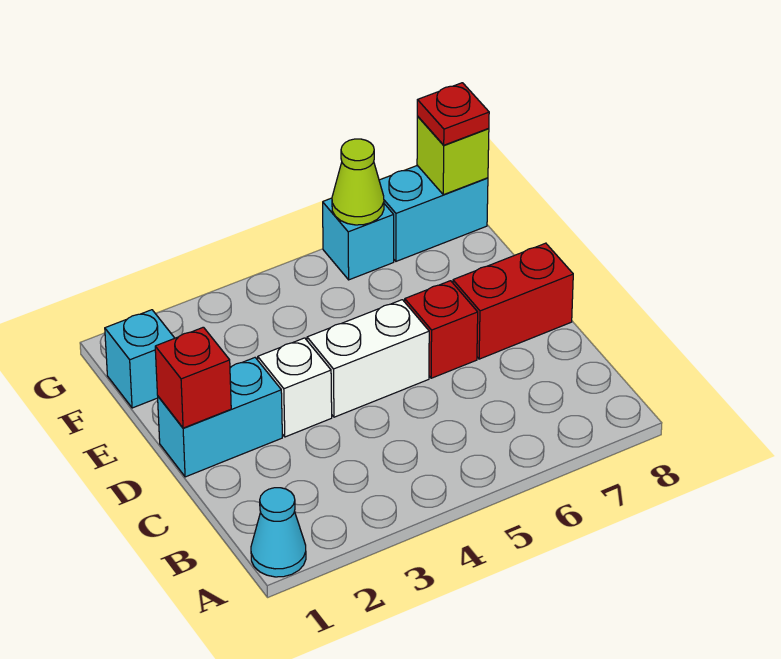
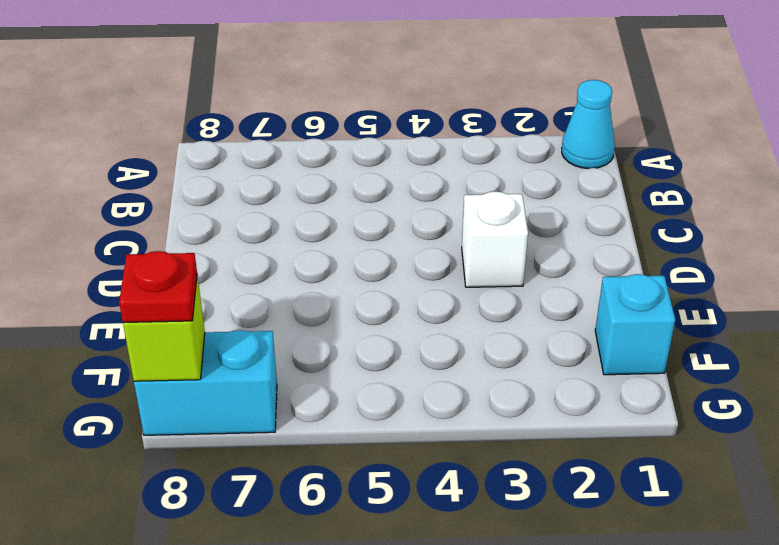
none -> cyan brick D1:D2 level 1
none -> white brick D4:D5 level 1
none -> red brick D6 level 1

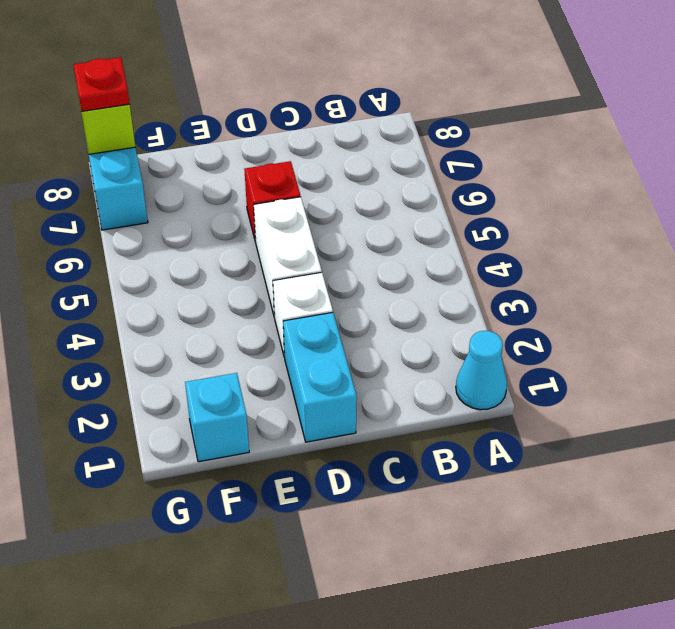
none -> red brick D7:D8 level 1
none -> cyan brick G6 level 1
none -> red brick D1 level 2

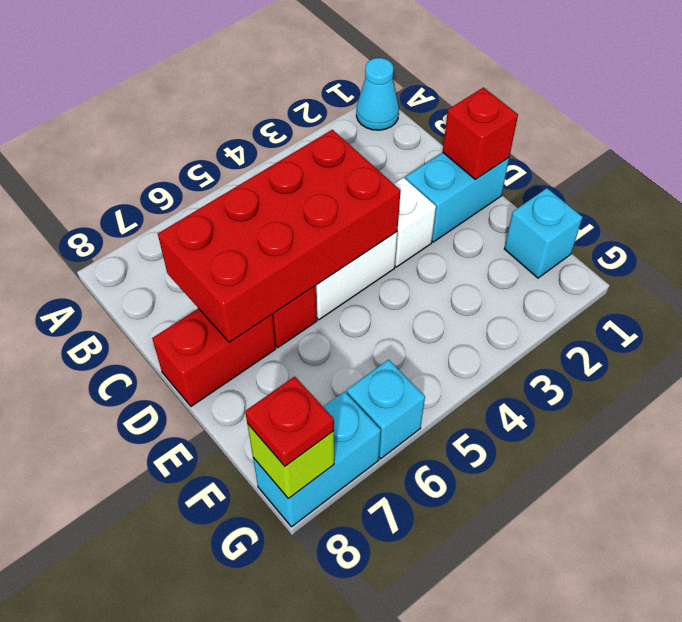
red brick C4:D7 level 2 -> none
none -> lime cone G6 level 2

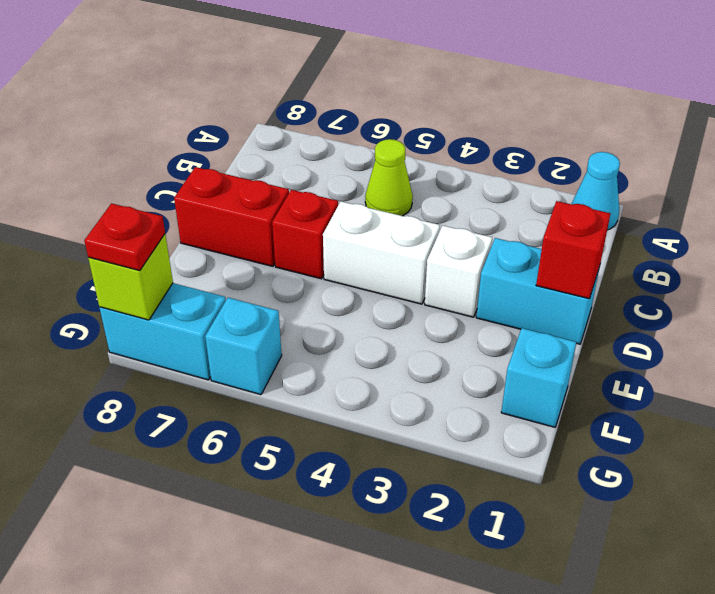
lime cone B5 level 1 -> lime cone G6 level 2

